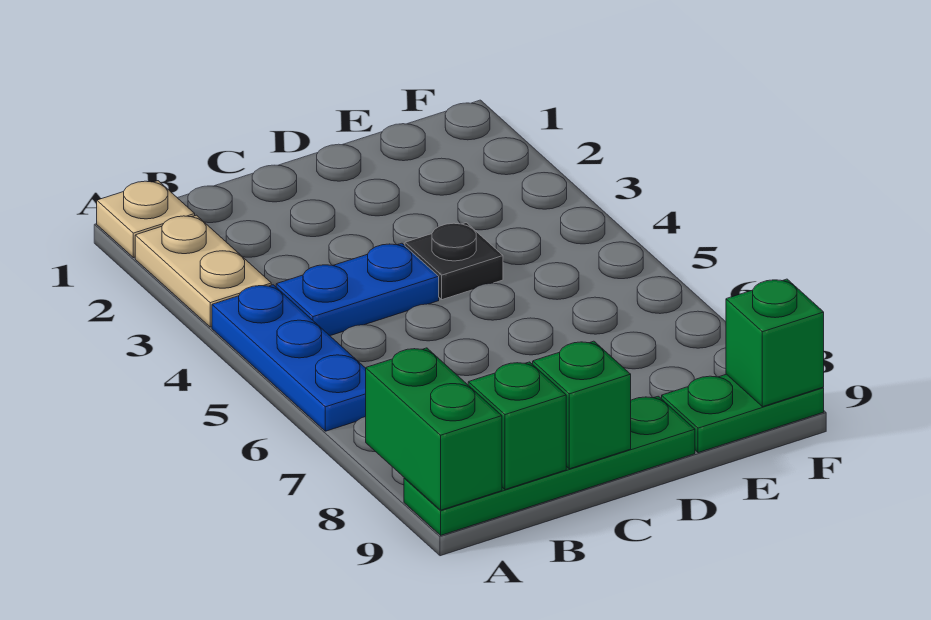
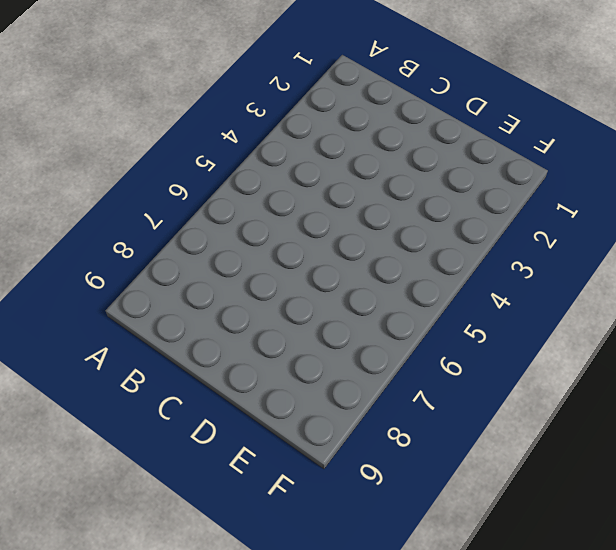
none -> tan plate A1 level 1
none -> tan plate A2:A3 level 1

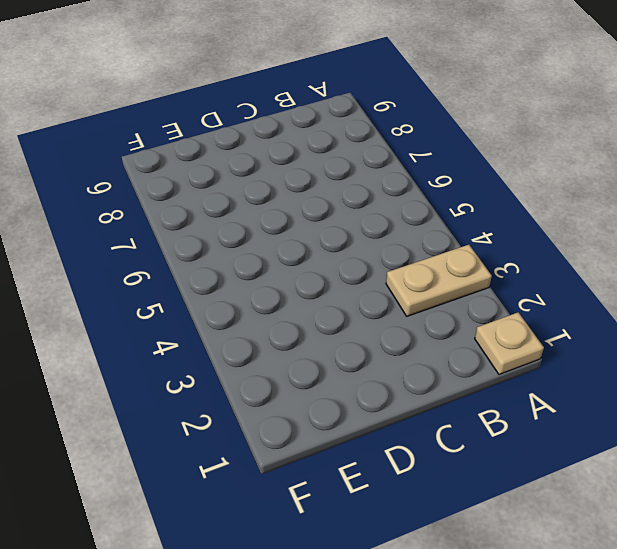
tan plate A3:B3 level 1 -> tan plate A2:A3 level 1
none -> blue plate A4:A6 level 1
none -> green plate A9:D9 level 1

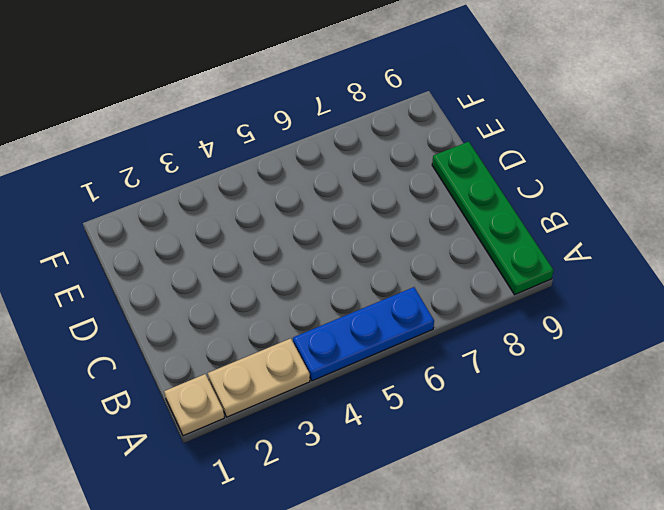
none -> blue plate B4:C4 level 1
none -> black plate D4 level 1

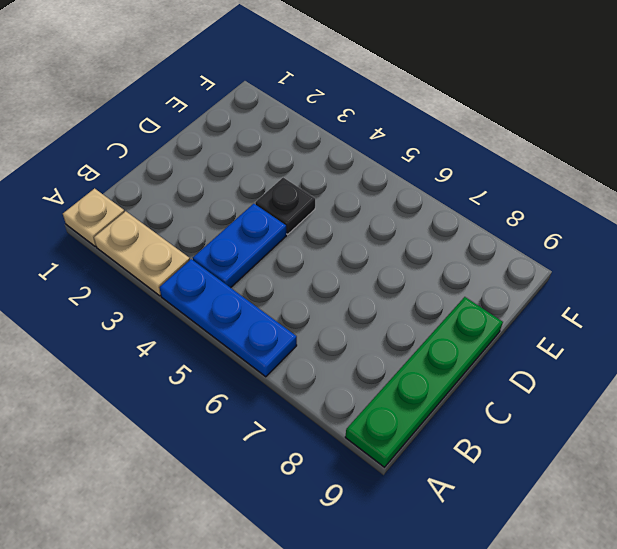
none -> green plate E9:F9 level 1
none -> green brick A8:A9 level 2

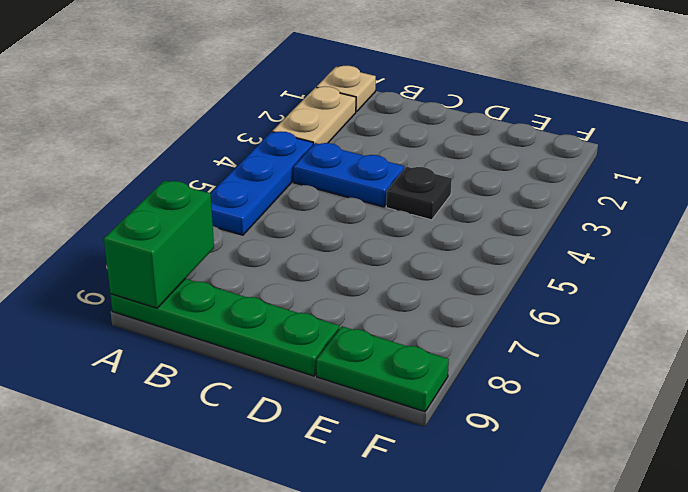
none -> green brick B9 level 2
none -> green brick C9 level 2

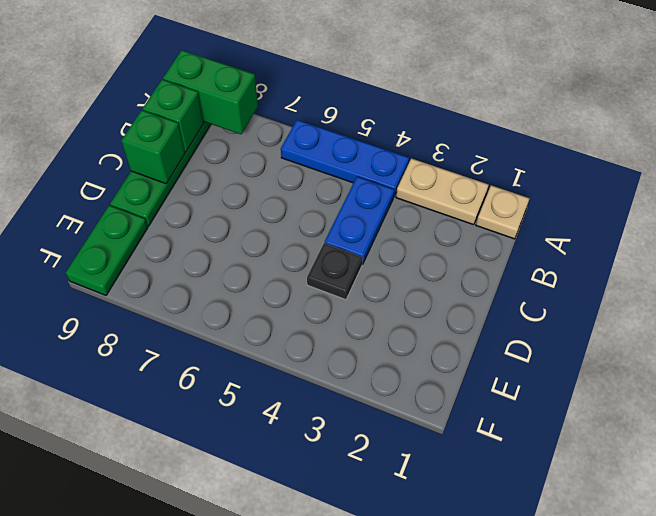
none -> green brick F9 level 2

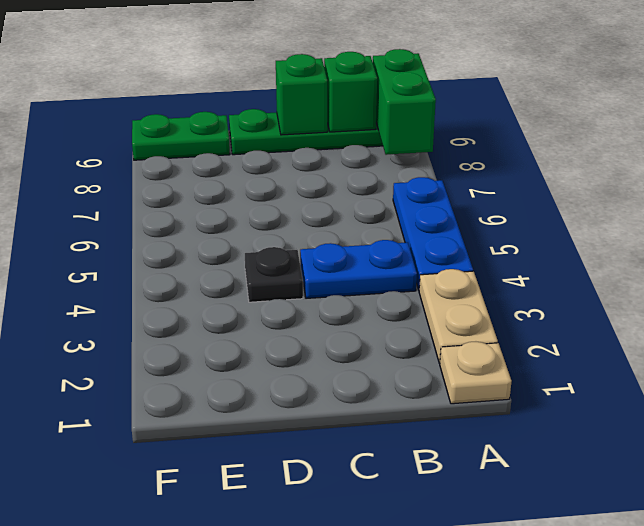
none -> green brick F9 level 2

